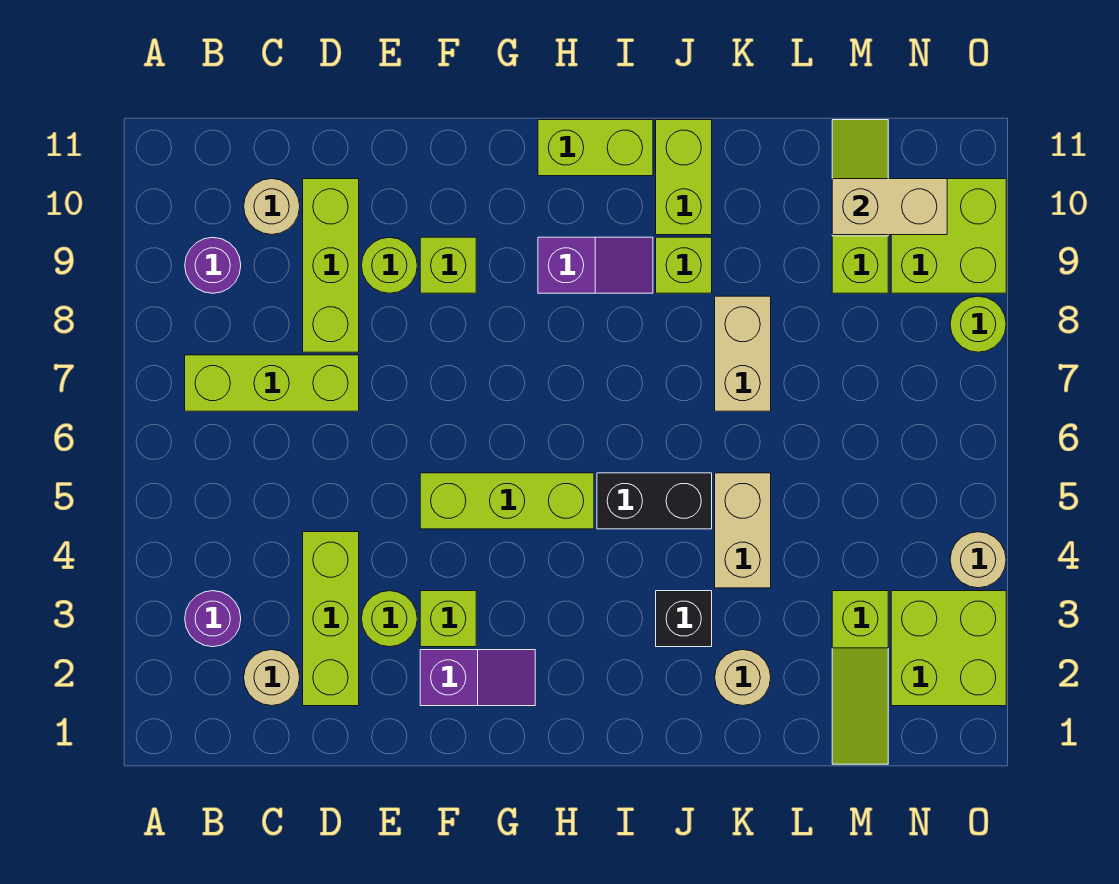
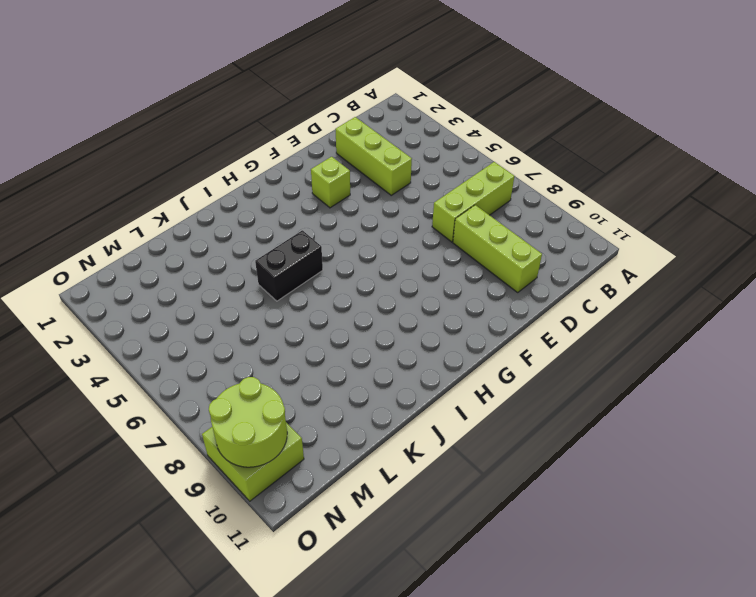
lime round brick N9:O10 level 2 -> tan brick M10:N10 level 2
none -> purple round brick B3 level 1
none -> purple round brick B9 level 1
none -> tan round brick C2 level 1

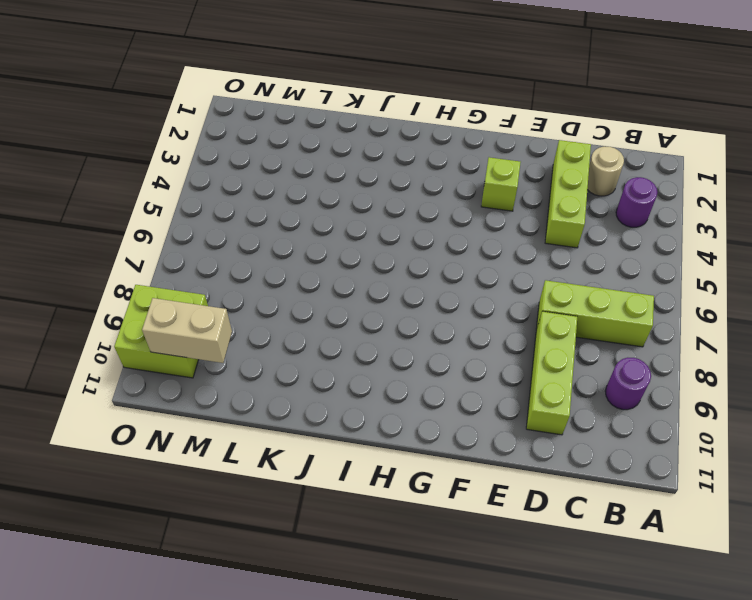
none -> tan round brick C10 level 1
none -> lime round brick E3 level 1
none -> lime round brick E9 level 1

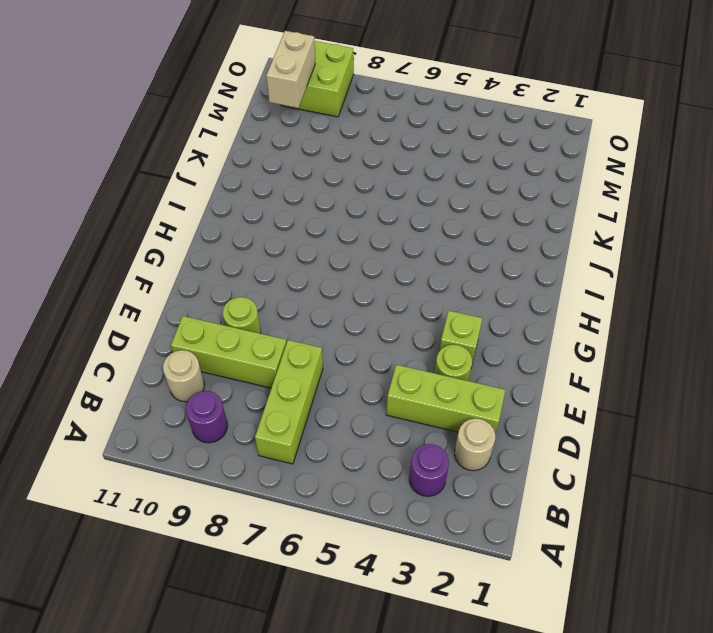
none -> purple slope F2:G2 level 1 top F
none -> lime brick F5:H5 level 1
none -> lime brick F9 level 1

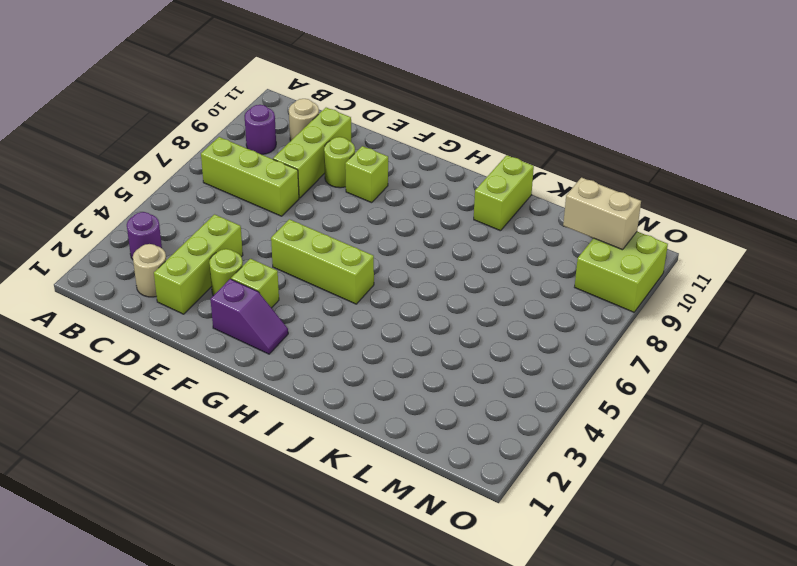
none -> purple slope H9:I9 level 1 top H
none -> lime brick H11:I11 level 1
none -> black brick I5:J5 level 1

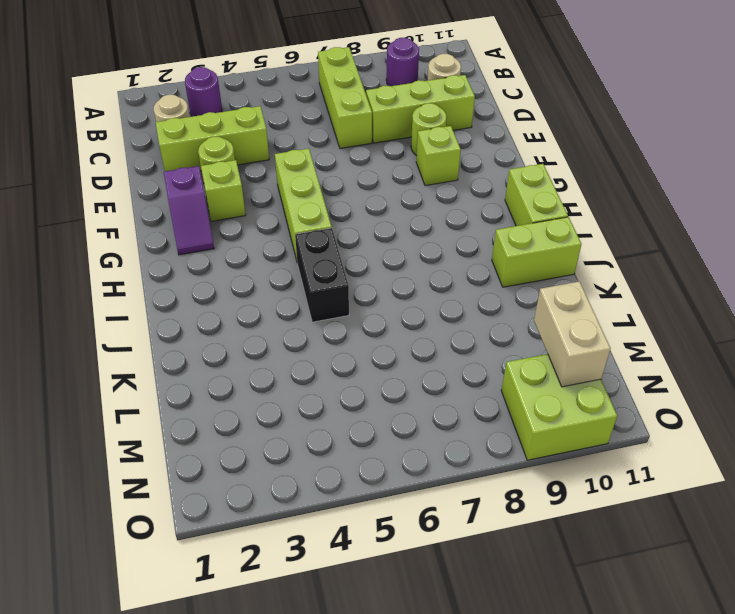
none -> purple slope H9:I9 level 1 top H
none -> black brick J3 level 1
none -> lime brick J9 level 1

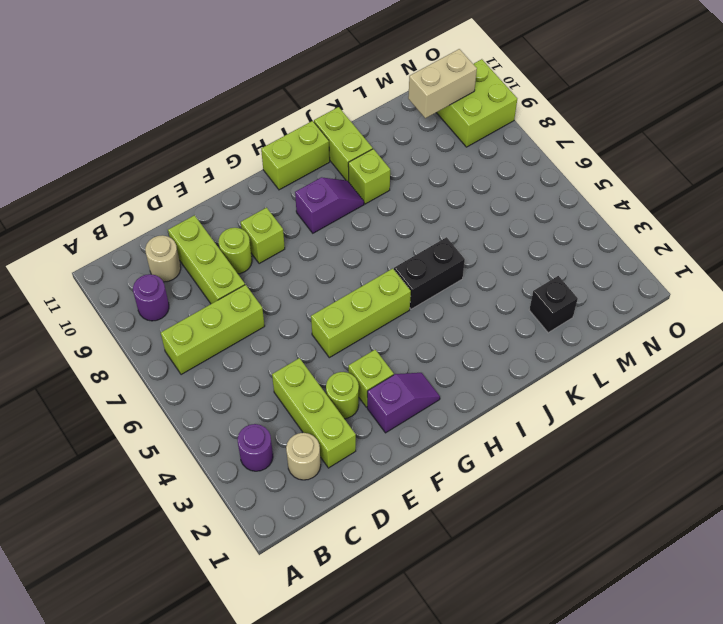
black brick L2 level 1 -> black brick J3 level 1
none -> tan round brick K2 level 1
none -> tan brick K4:K5 level 1
none -> tan brick K7:K8 level 1

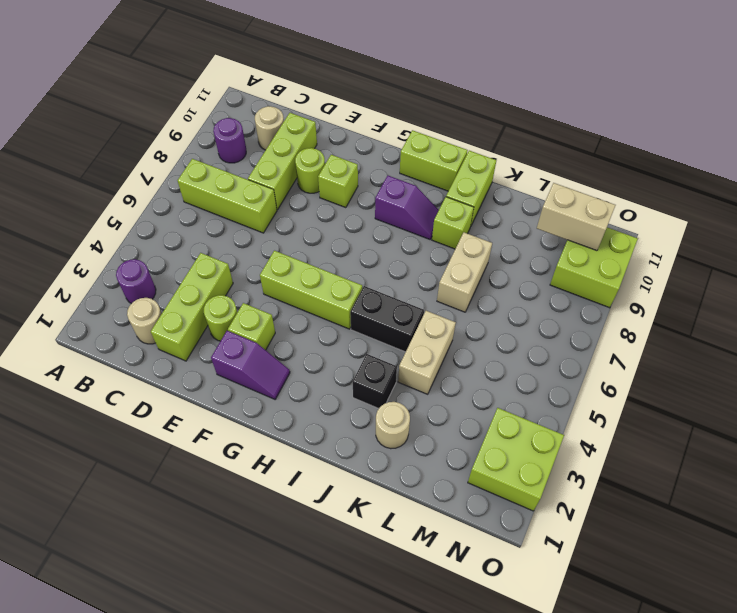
none -> lime slope M1:M3 level 1 top 3
none -> lime slope M9:M11 level 1 top 9
none -> tan round brick O4 level 1

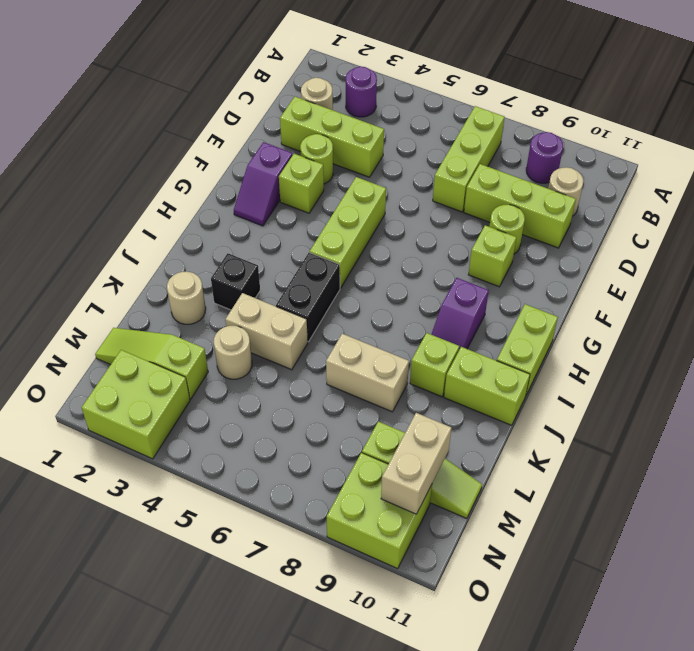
tan round brick L4 level 1 -> tan round brick O4 level 1
none -> lime round brick O8 level 1

